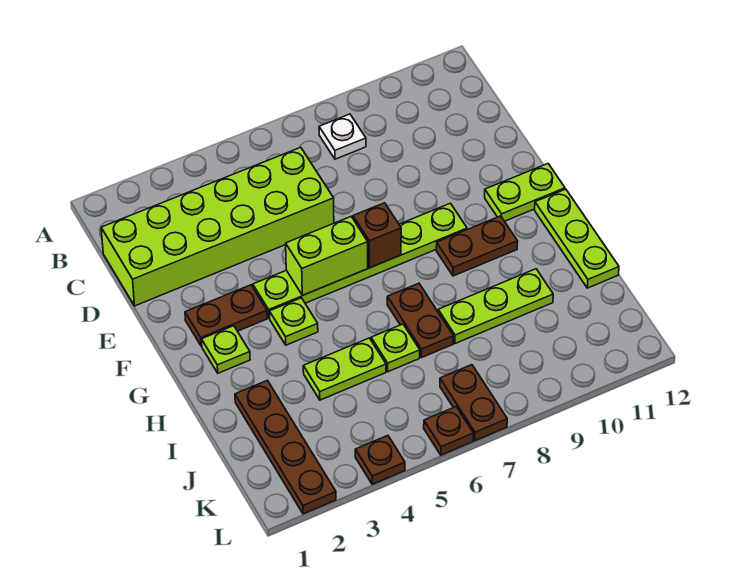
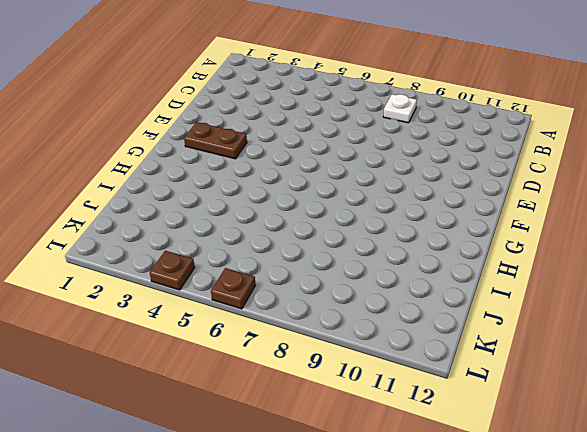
none -> lime brick C1:D6 level 1
none -> lime plate F4:F9 level 1
none -> lime plate F11:F12 level 1

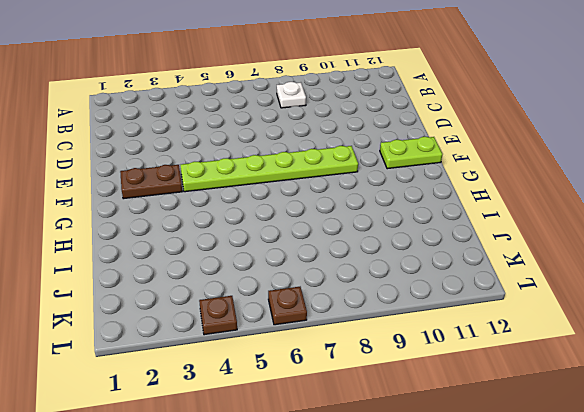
none -> lime brick C1:D6 level 1
none -> lime plate G2 level 1
none -> lime plate G4 level 1

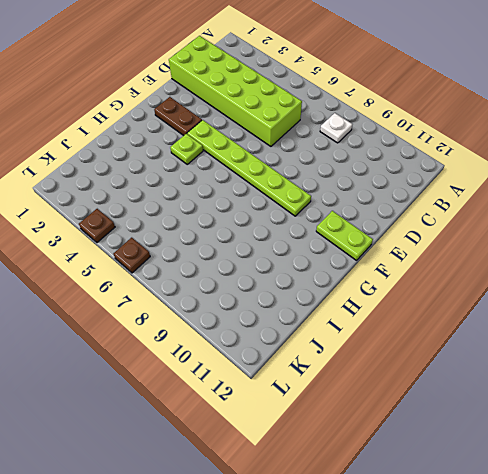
none -> lime plate G2 level 1
none -> brown plate G9:G10 level 1
none -> lime plate G12:I12 level 1

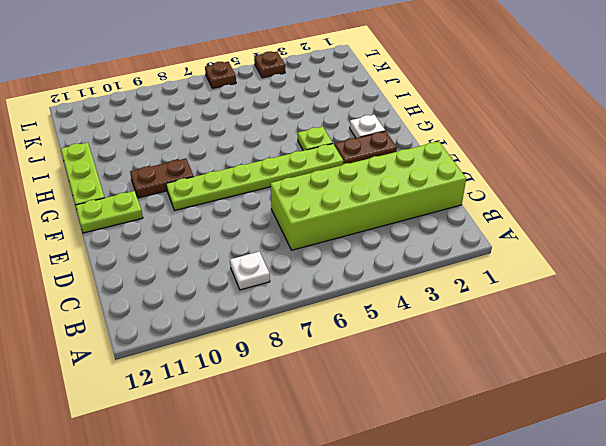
white plate G2 level 1 -> lime plate G2 level 1
none -> brown plate H7:I7 level 1
none -> brown plate I2:L2 level 1
none -> lime plate I4:I5 level 1

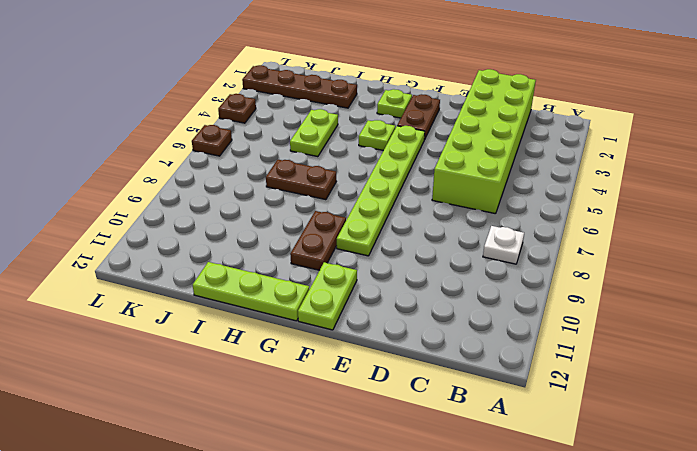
none -> lime plate I6 level 1
none -> lime plate I8:I10 level 1
none -> brown plate K7:L7 level 1

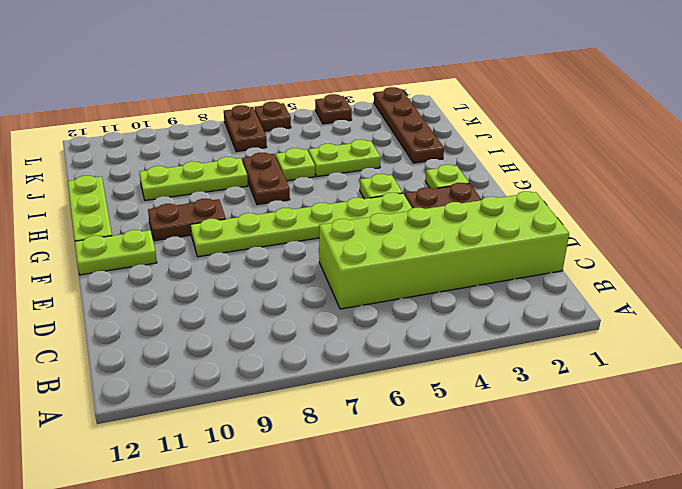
none -> white plate B8 level 1
none -> lime brick F5:F6 level 2
none -> brown brick F7 level 2

